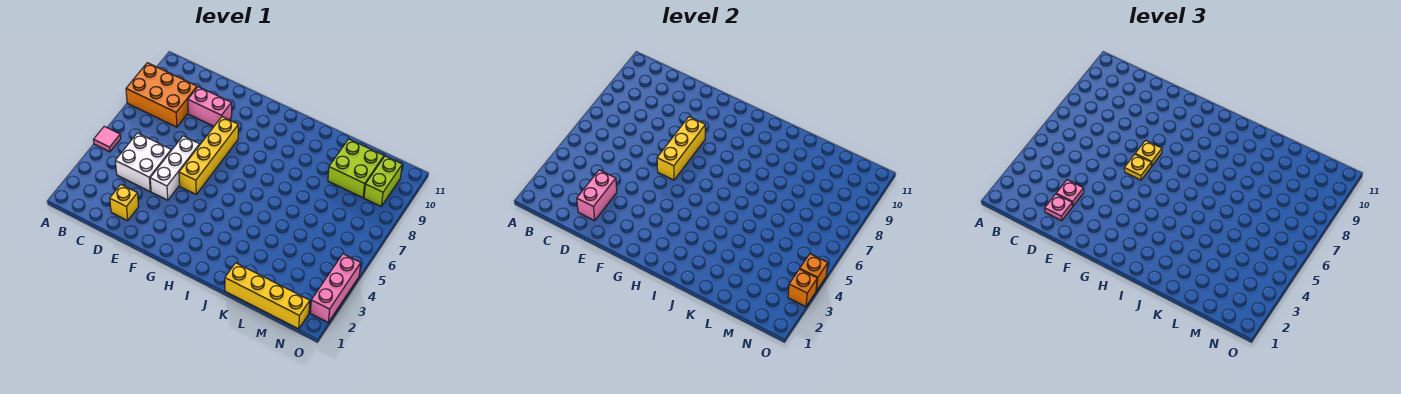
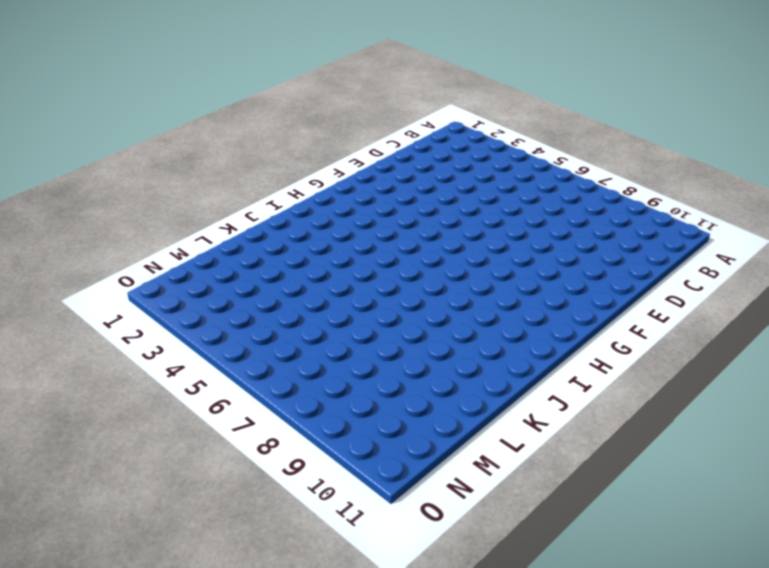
none -> pink tile A5 level 1
none -> orange brick A8:C9 level 1
none -> white brick C4:D5 level 1

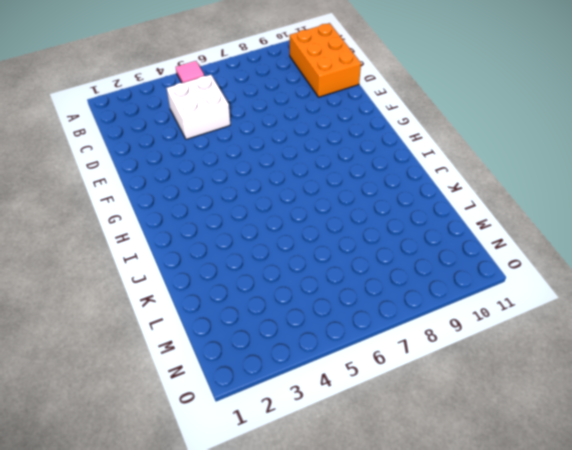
orange brick B10:D11 level 1 -> orange brick A8:C9 level 1
none -> yellow brick D2 level 1
none -> pink brick D9:E9 level 1
none -> white brick E4:E6 level 1

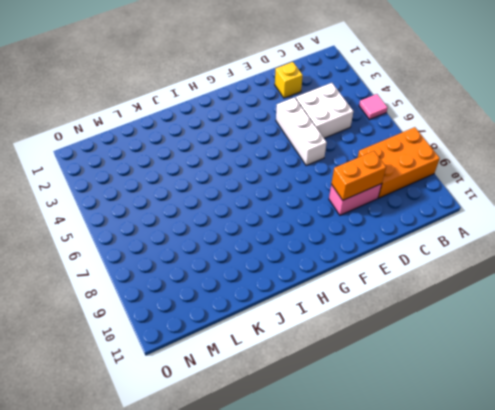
orange brick D9:E9 level 2 -> none
none -> yellow brick F5:F8 level 1
none -> yellow brick K1:N1 level 1
none -> lime brick L9:M10 level 1

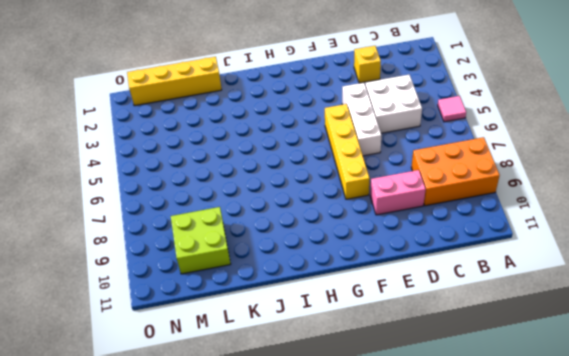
none -> lime brick N9:N10 level 1
none -> pink brick O2:O4 level 1
none -> pink brick D2:D3 level 2

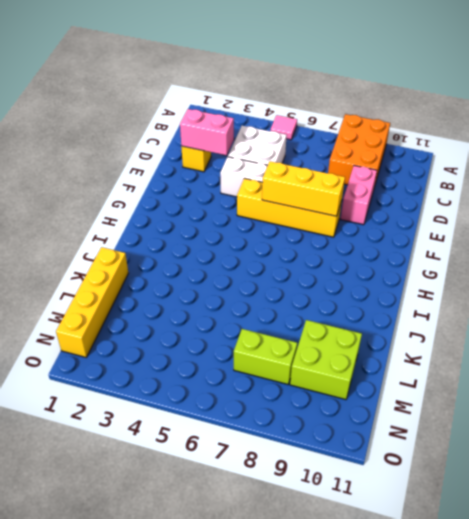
lime brick M7:M8 level 1 -> lime brick N9:N10 level 1
none -> pink brick O2:O4 level 1
none -> orange brick O3 level 2
none -> orange brick O4 level 2

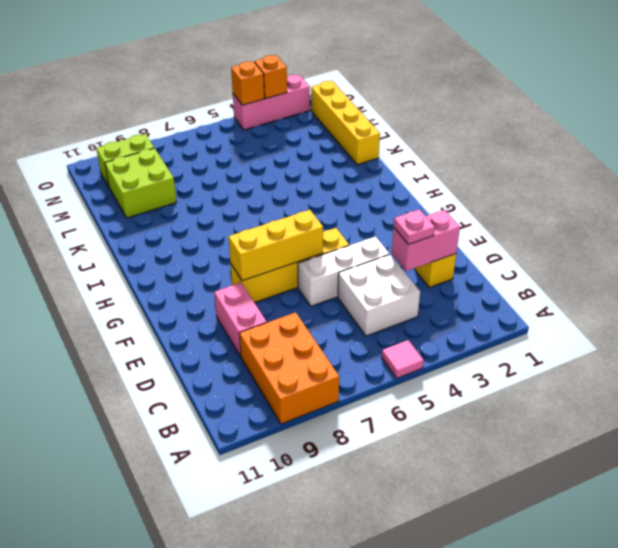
none -> pink plate D2 level 3
none -> yellow plate F6 level 3
none -> yellow plate F7 level 3

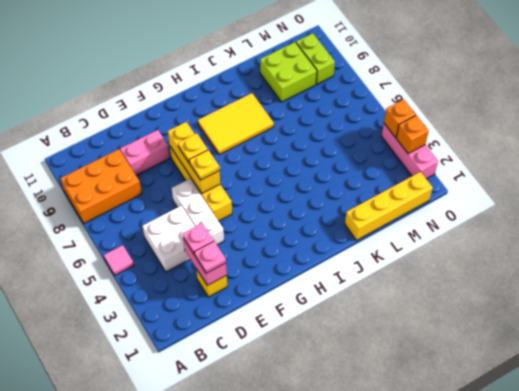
yellow tile H8:J9 level 1 -> none

